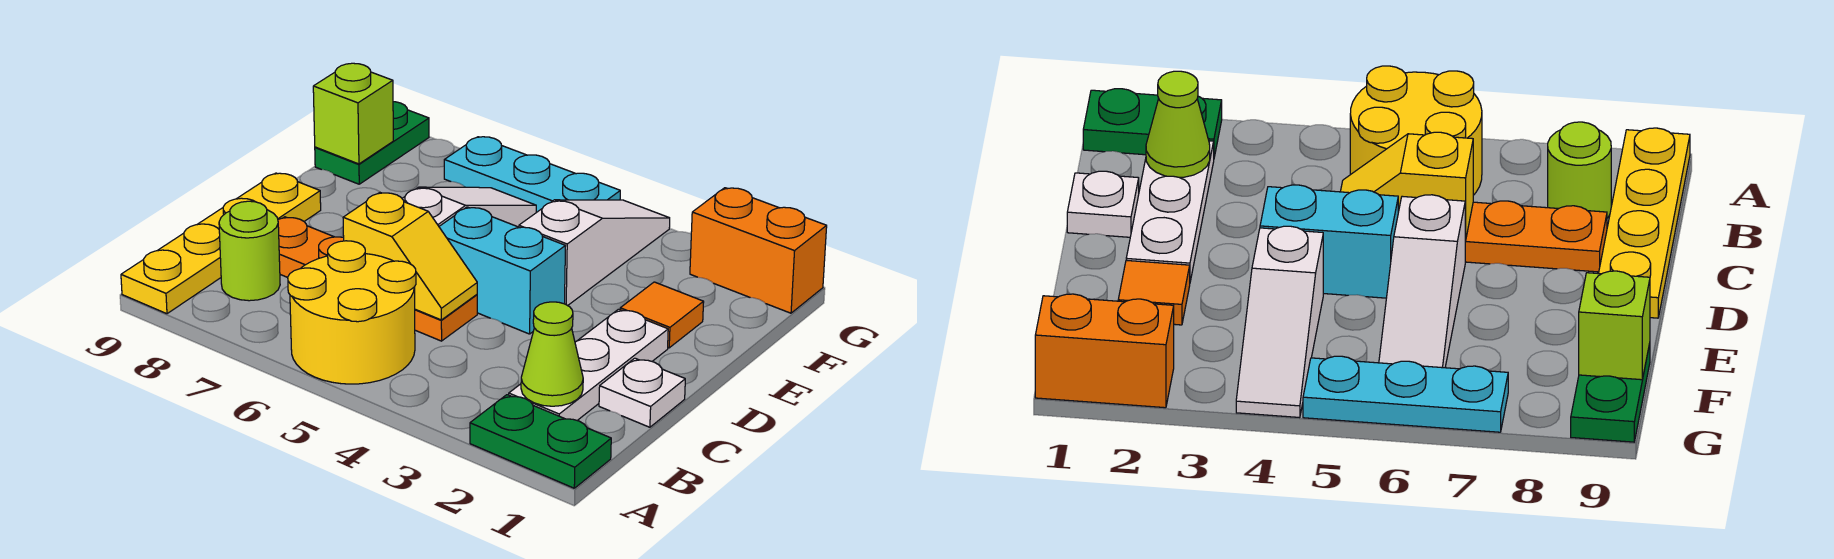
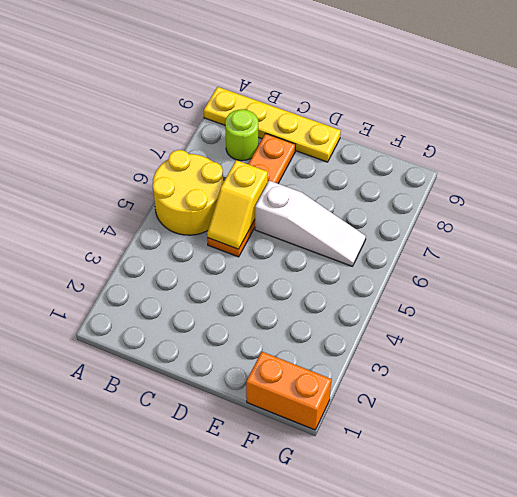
orange brick F1:G1 level 1 -> orange brick G1:G2 level 1
none -> green plate A1:A2 level 1
none -> white plate B2:D2 level 1
none -> white plate C1 level 1

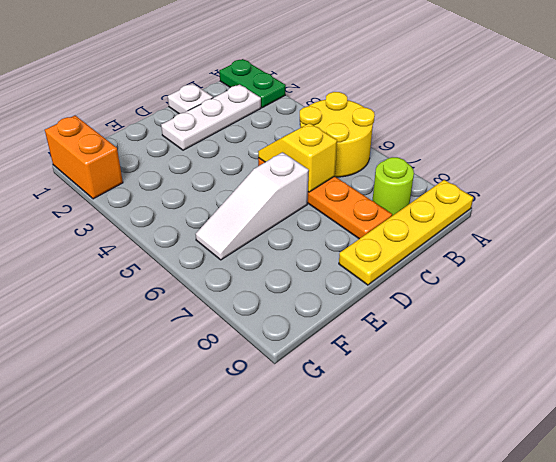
none -> cyan brick D4:D5 level 1
none -> orange tile E2 level 1
none -> white slope E4:G4 level 1 top E

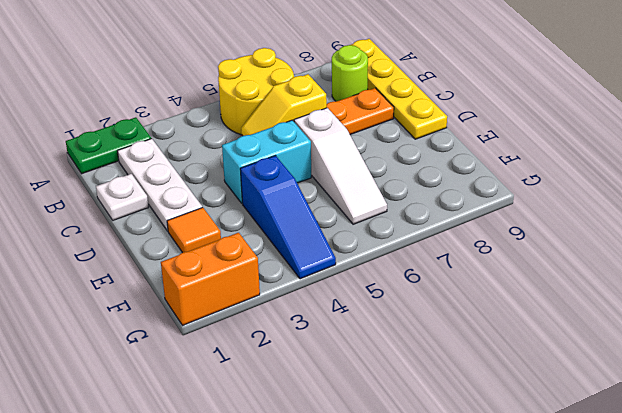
blue slope E4:G4 level 1 top E -> white slope E4:G4 level 1 top E
none -> green plate F9:G9 level 1
none -> cyan plate G5:G7 level 1
none -> lime cone B2 level 2

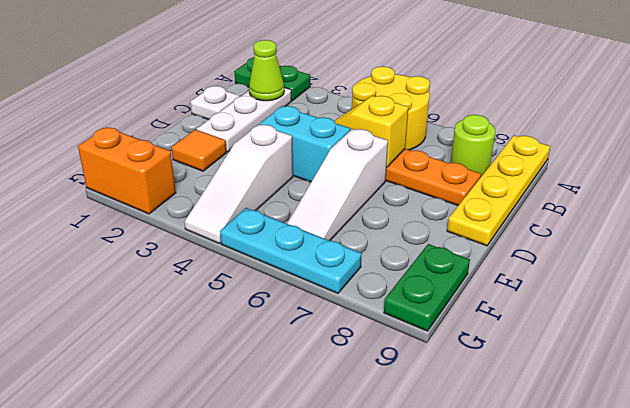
none -> lime brick F9 level 2

